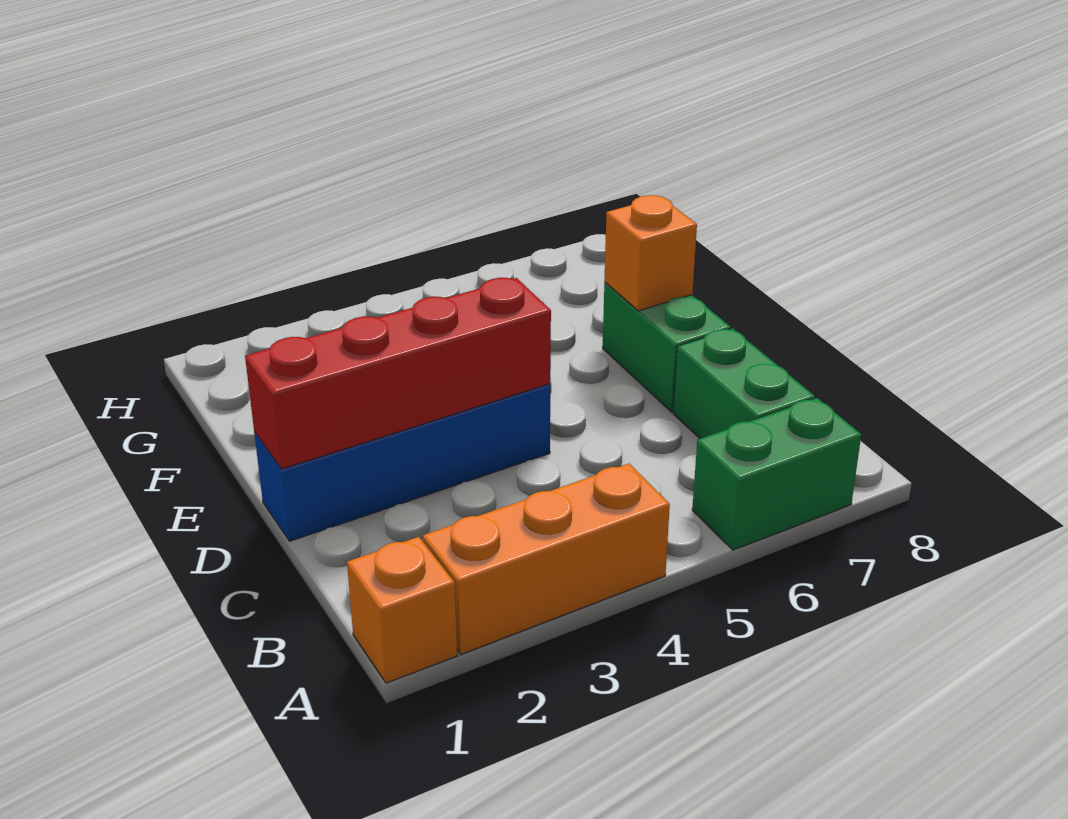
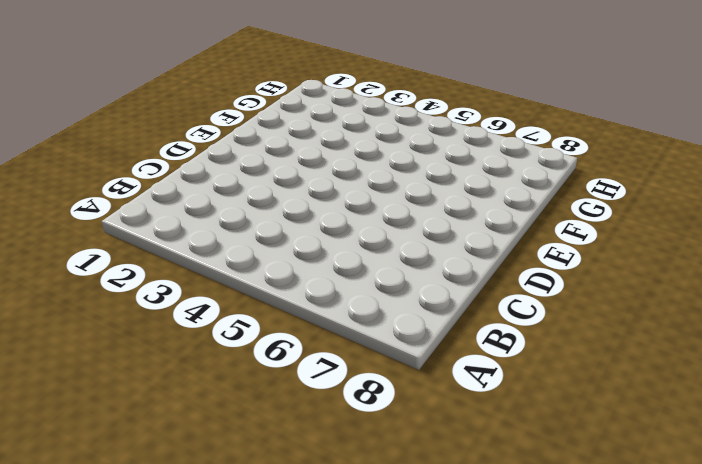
none -> orange brick A1 level 1
none -> orange brick A2:A4 level 1

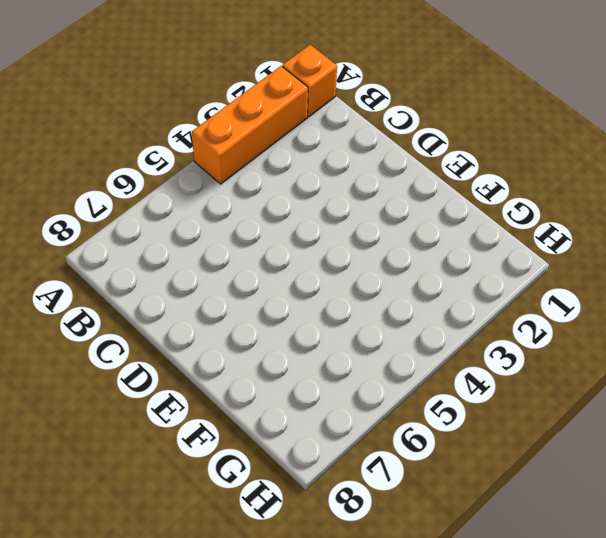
none -> green brick A6:A7 level 1
none -> green brick B7:C7 level 1

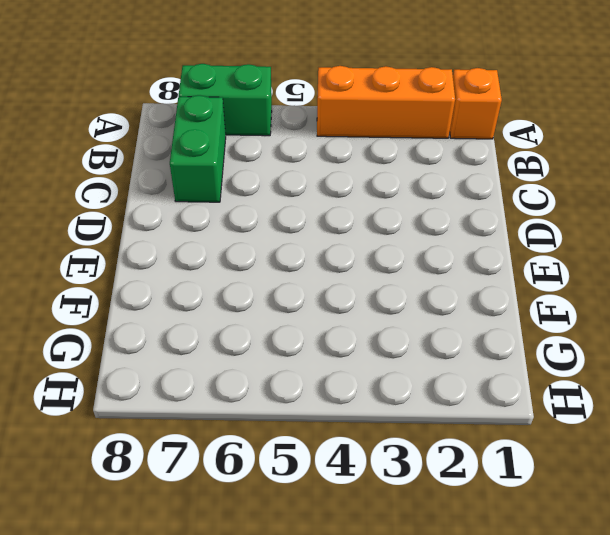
none -> blue brick D1:D4 level 1
none -> green brick D7:E7 level 1

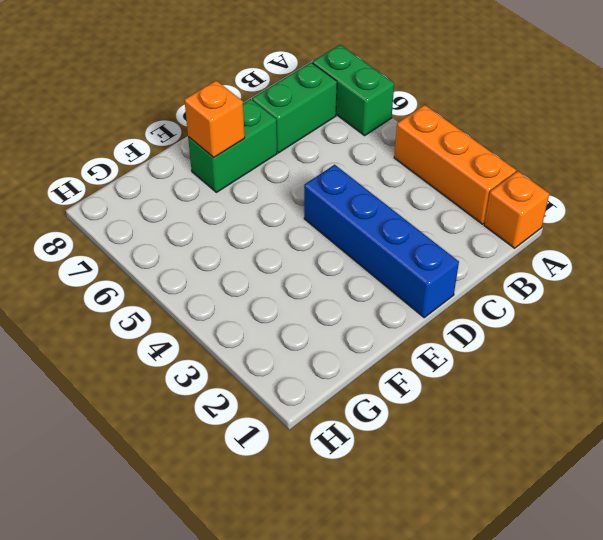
none -> red brick D1:D4 level 2

